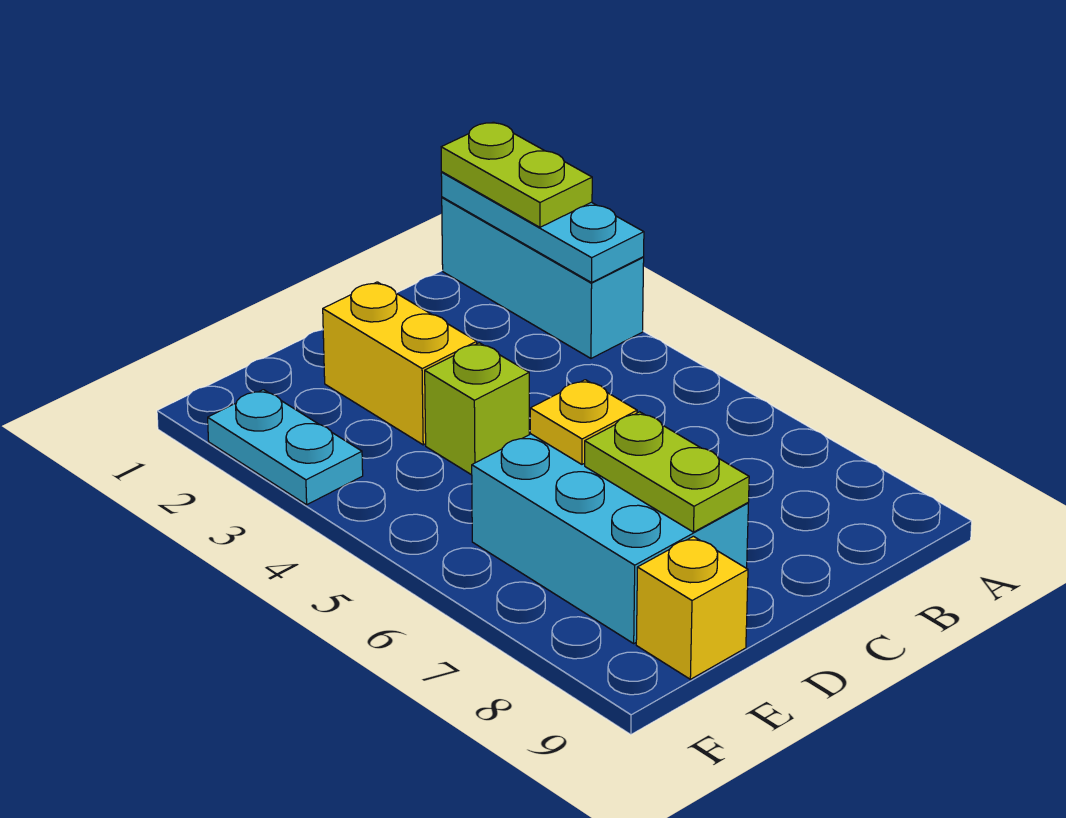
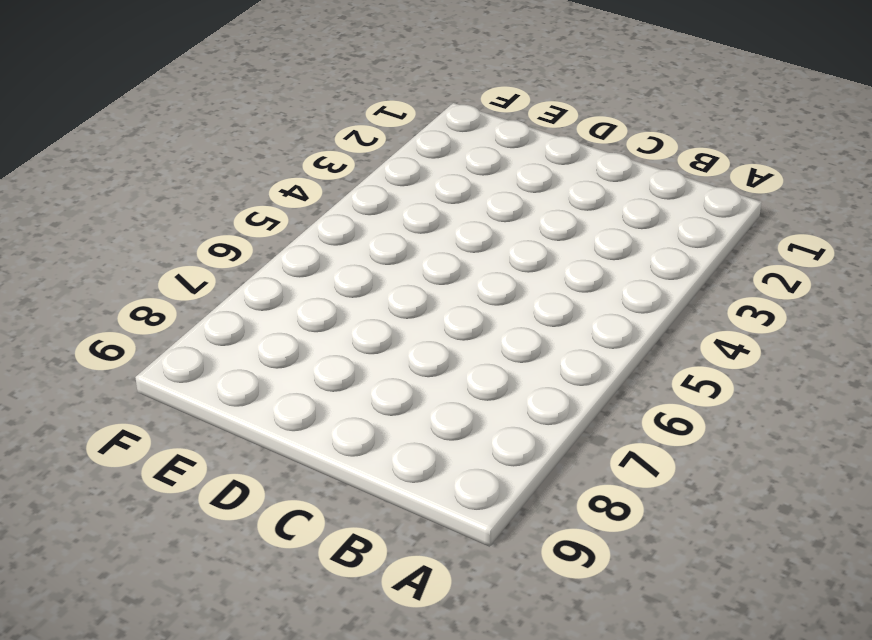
none -> cyan brick A1:A3 level 1
none -> yellow brick D2:D3 level 1

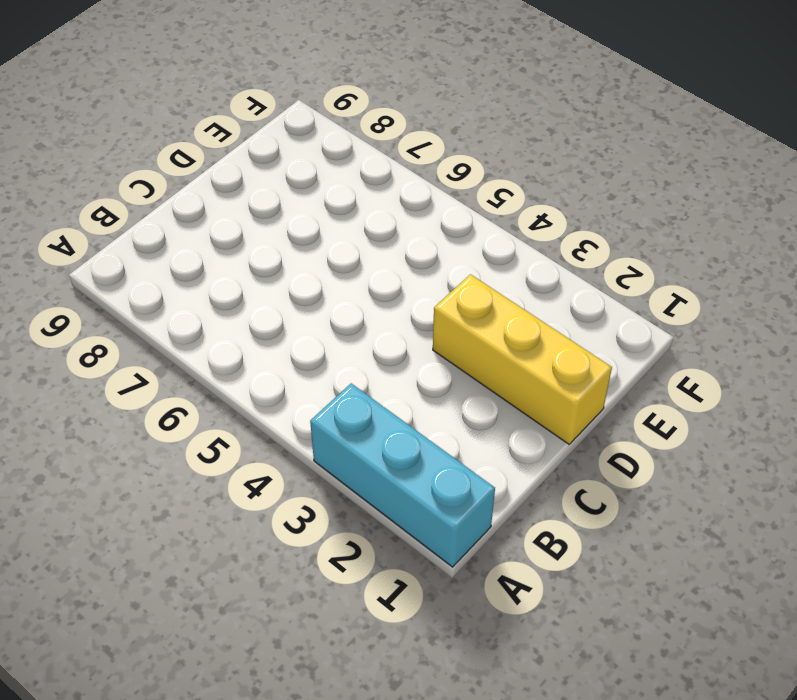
yellow brick D1:D3 level 1 -> yellow brick D2:D3 level 1
none -> lime brick D4 level 1
none -> cyan brick D6:E8 level 1

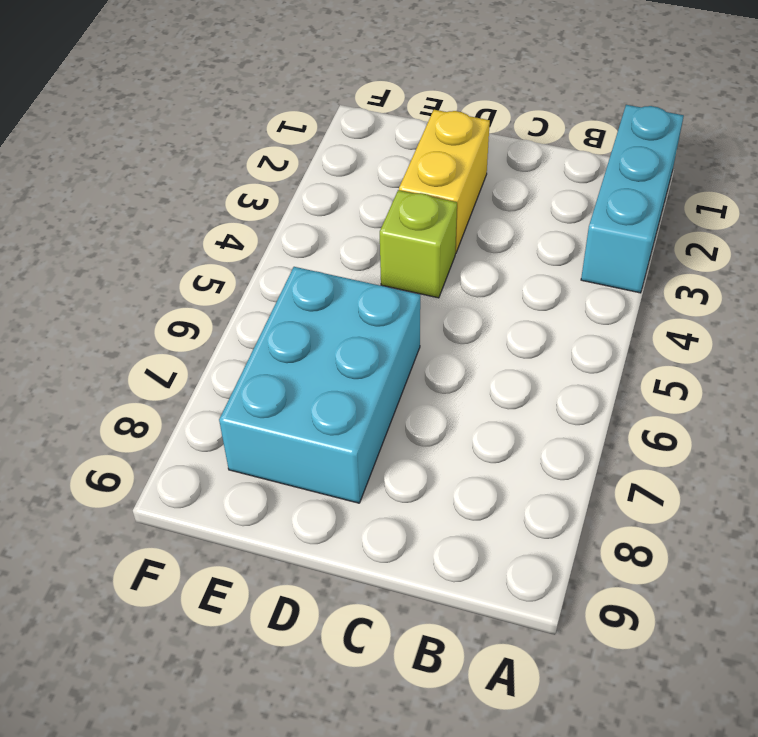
none -> yellow brick E9 level 1
none -> cyan plate F2:F3 level 1

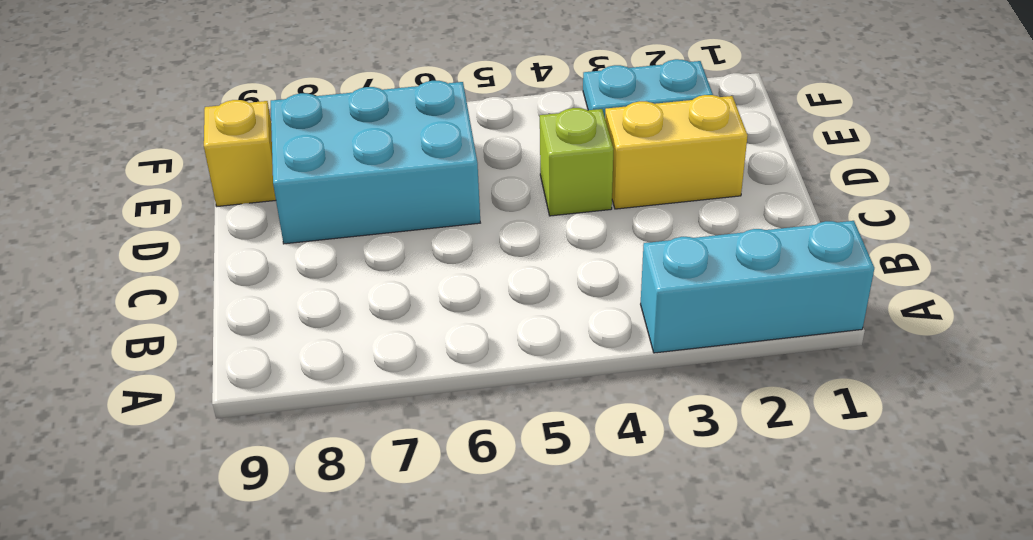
none -> cyan plate A1:A3 level 2
none -> yellow plate D6 level 2

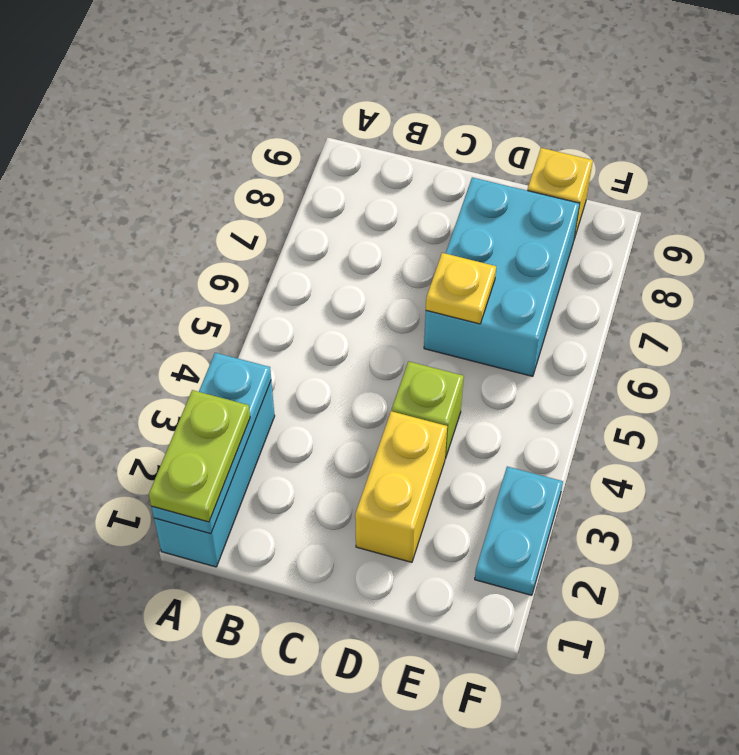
none -> lime plate D7:D8 level 2

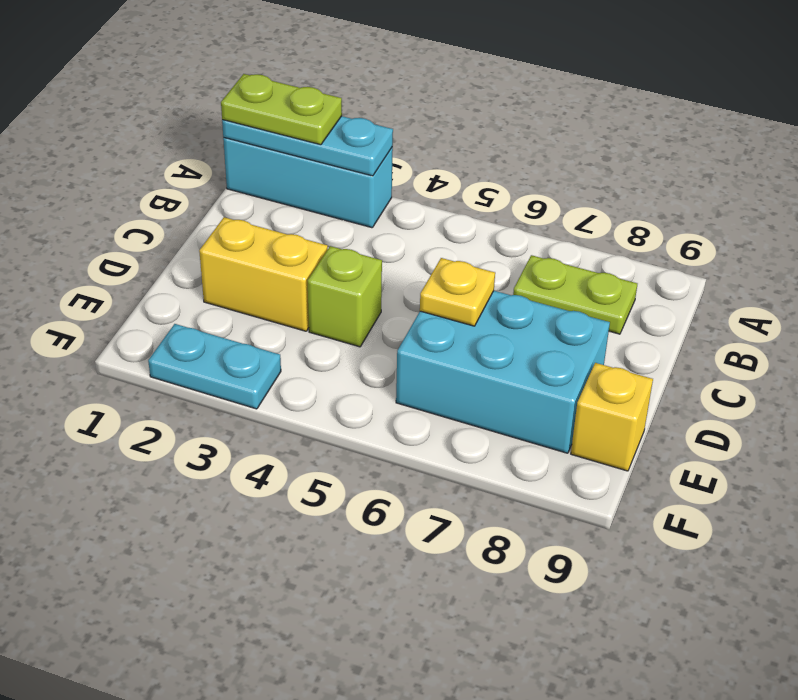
lime plate B7:B8 level 1 -> lime plate D7:D8 level 2

